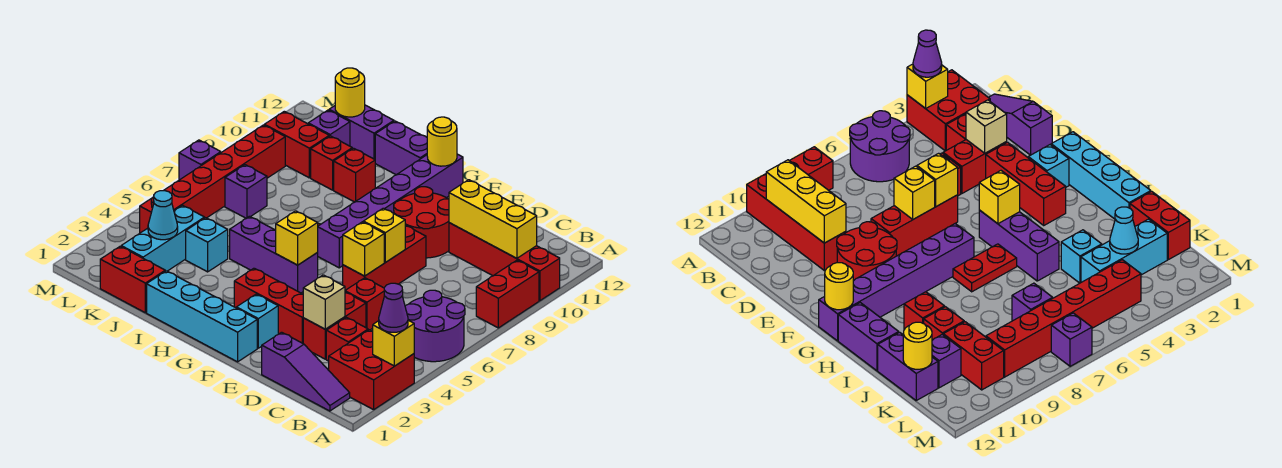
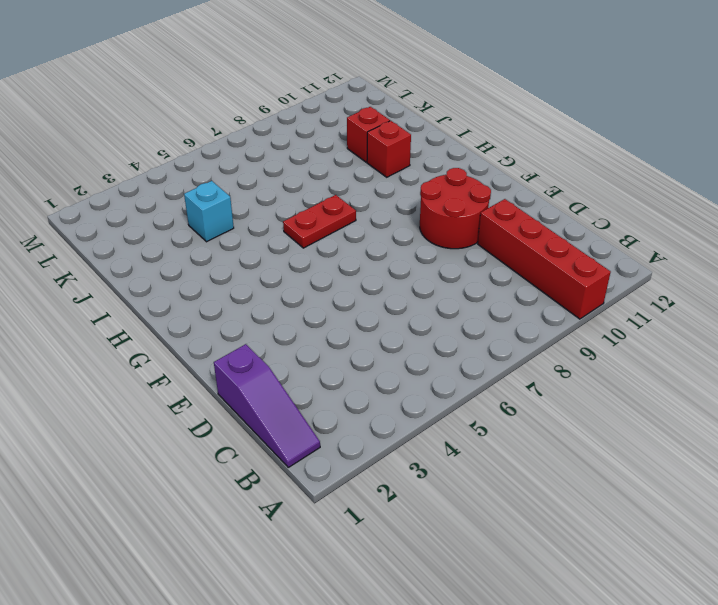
none -> red brick A2:B3 level 1
none -> purple round brick A5:B6 level 1
none -> red brick A8:A9 level 1
none -> red brick C3 level 1

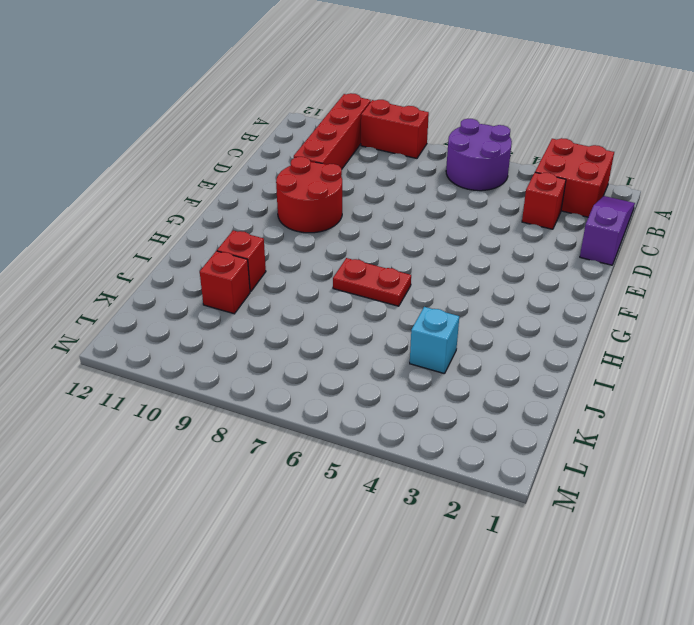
none -> red brick D3:D4 level 1
none -> red brick D5 level 1
none -> red brick E3:G3 level 1
none -> red brick E6:E8 level 1

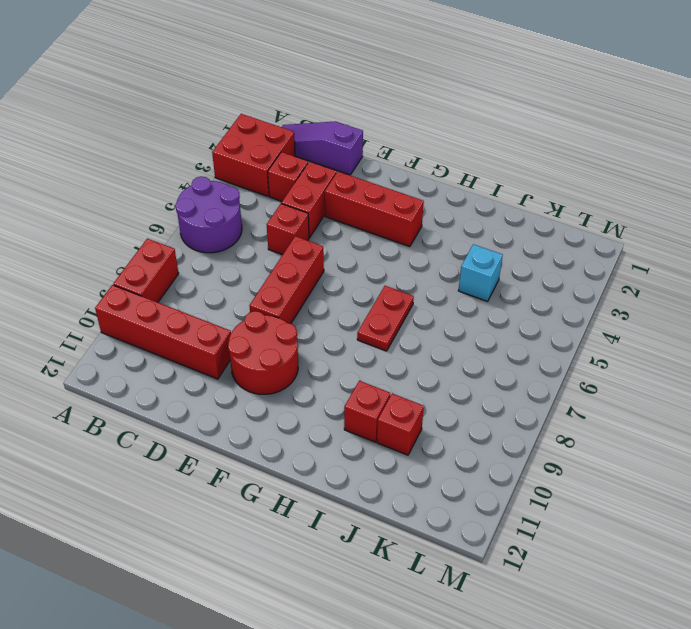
none -> cyan brick F1:I1 level 1
none -> cyan brick F2 level 1
none -> purple brick G5:I5 level 1
none -> purple brick G7:G12 level 1

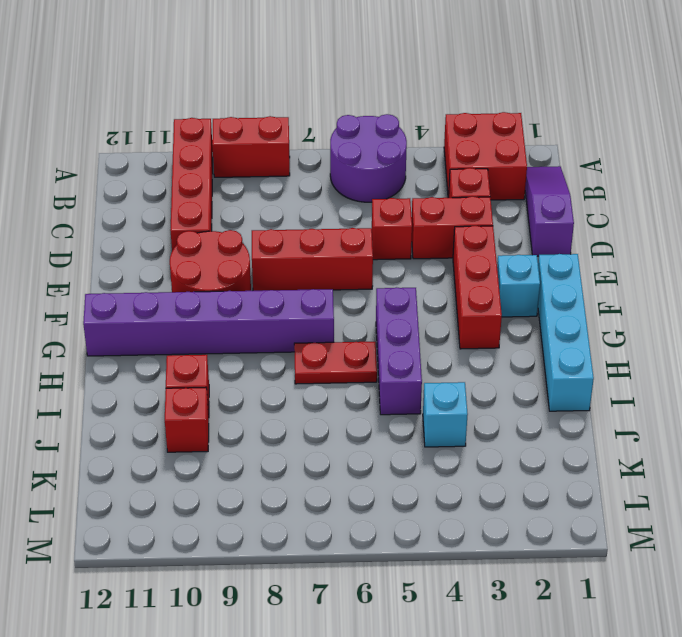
none -> purple brick H12:I12 level 1
none -> red brick J1:K1 level 1
none -> purple brick J12:K12 level 1
none -> cyan brick K2:K4 level 1

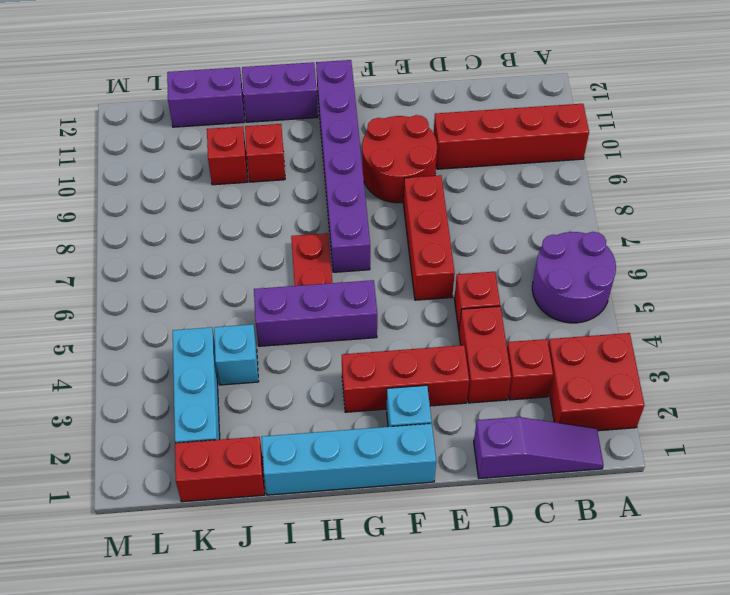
none -> red brick A8:A9 level 1
none -> purple brick K7 level 1
none -> red brick K10:L10 level 1
none -> purple brick K11 level 1

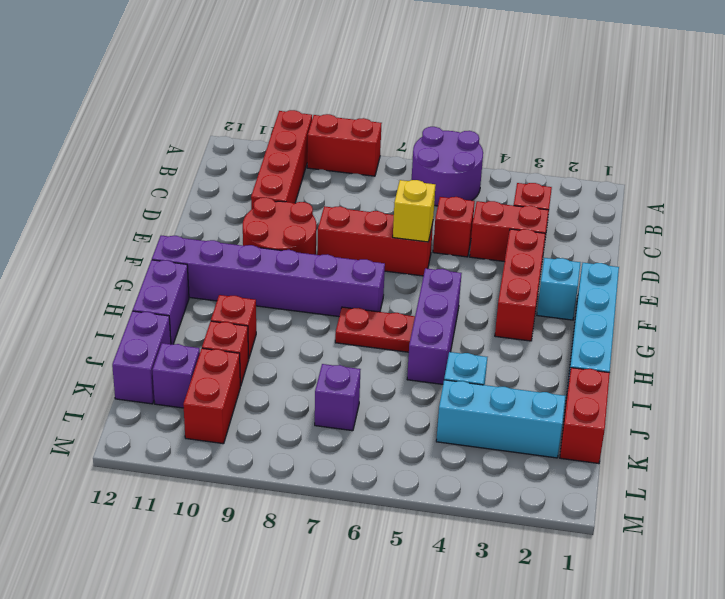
none -> red brick A2:B3 level 1
none -> purple slope B1:D1 level 1 top D
none -> red brick L4:L9 level 1
none -> purple brick M7 level 1

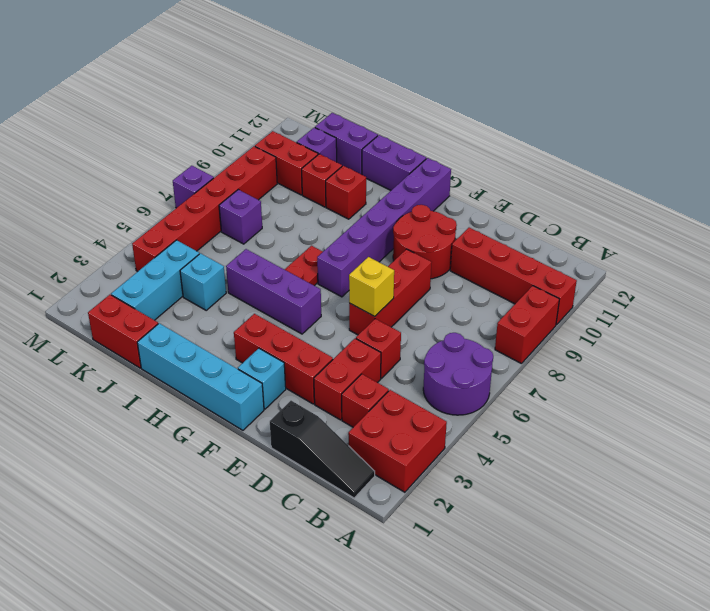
black slope B1:D1 level 1 top D -> purple slope B1:D1 level 1 top D
none -> yellow brick A3 level 2
none -> yellow brick B10:D10 level 2
none -> tan brick D3 level 2
none -> yellow brick E7 level 2

